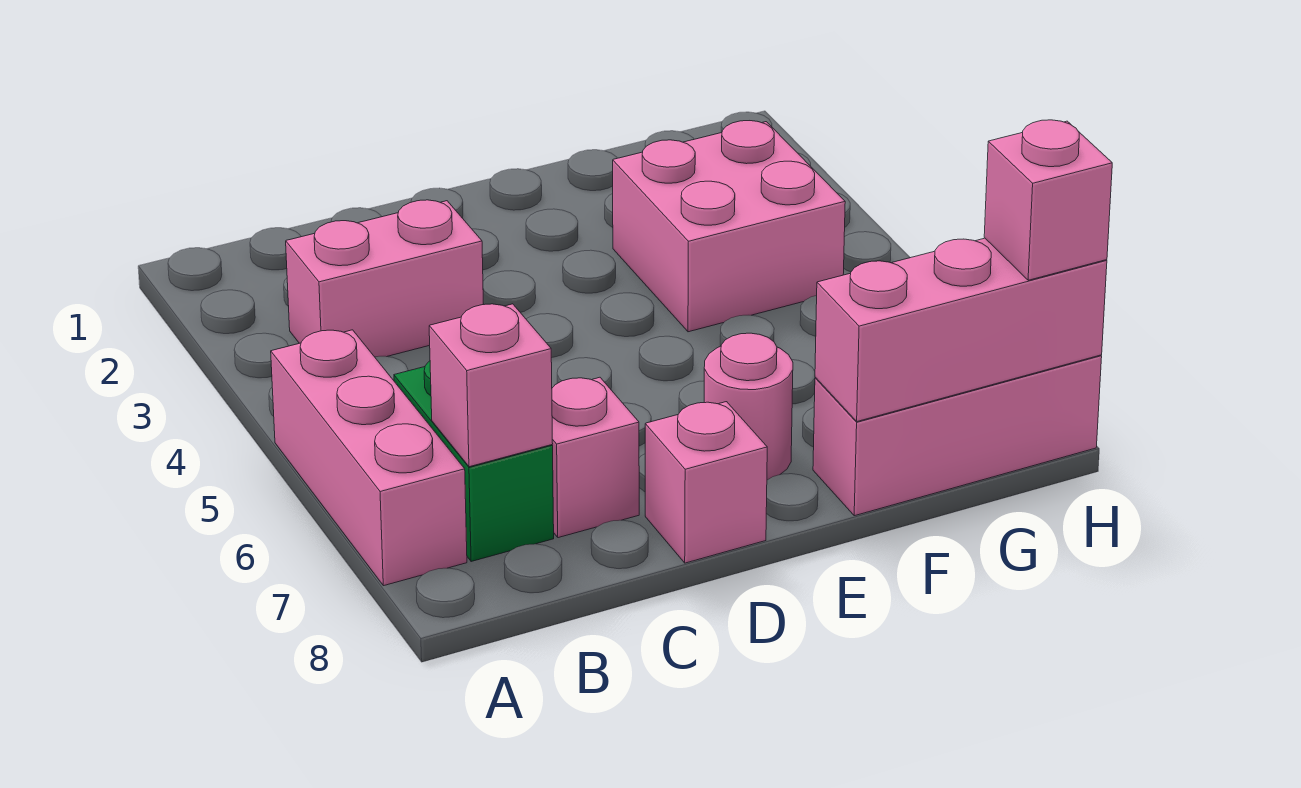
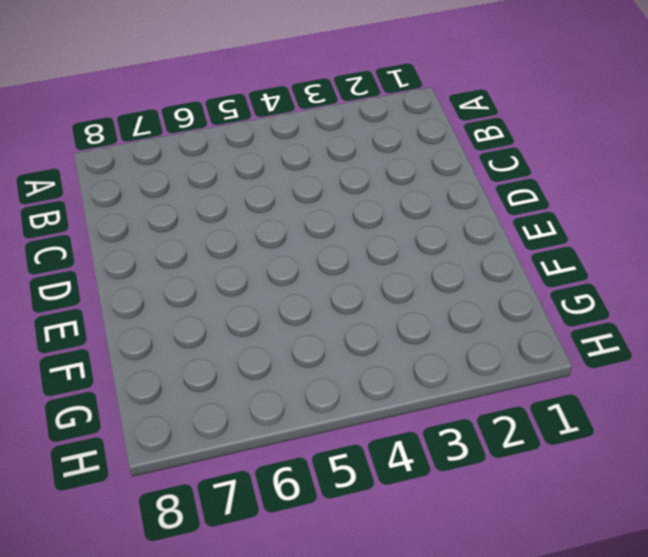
none -> pink brick A5:A7 level 1
none -> pink brick B3:C3 level 1

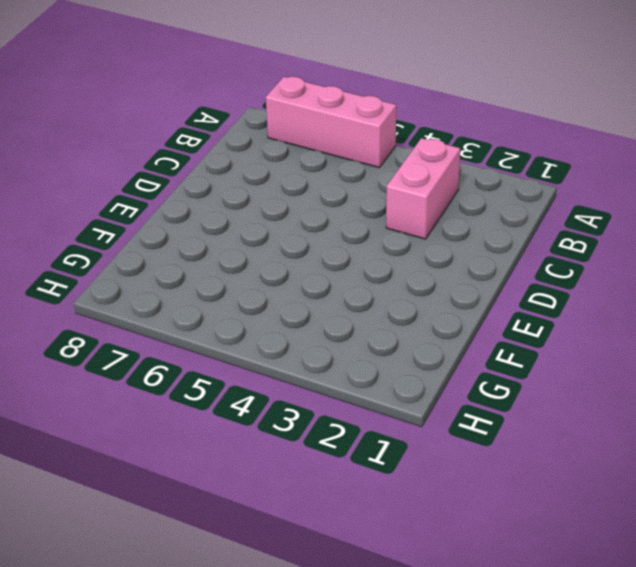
none -> green brick B6:B7 level 1
none -> pink brick C7 level 1

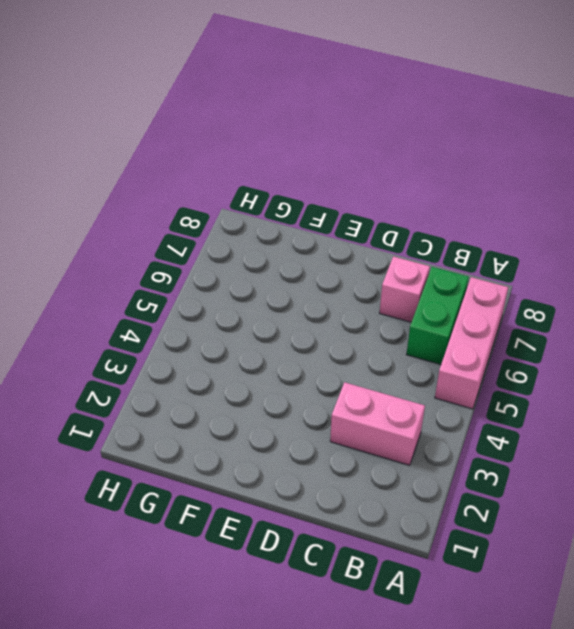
none -> pink brick D8 level 1
none -> pink round brick E7 level 1

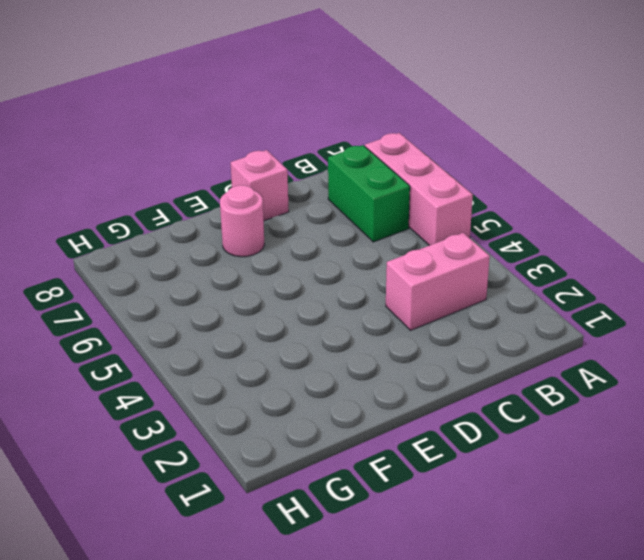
none -> pink brick C7 level 1
none -> pink brick F3:G4 level 1

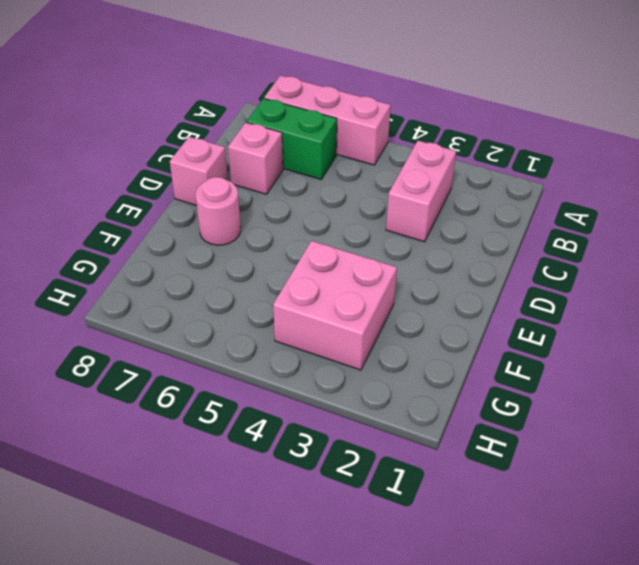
none -> pink brick F8:H8 level 1
none -> pink brick B7 level 2

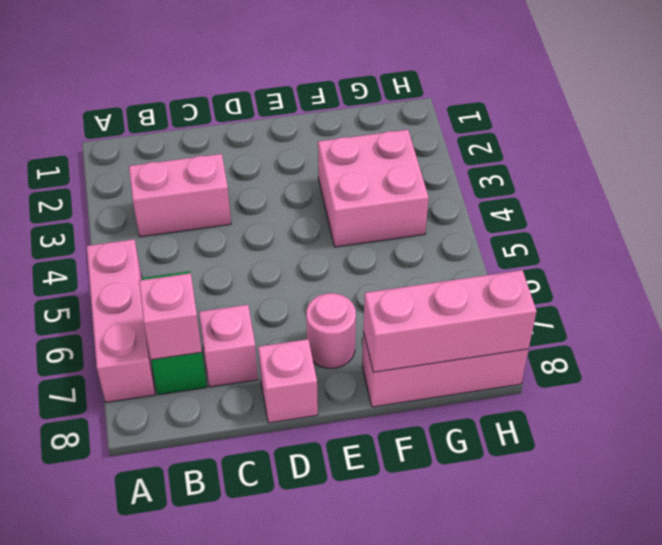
none -> pink brick H8 level 3

